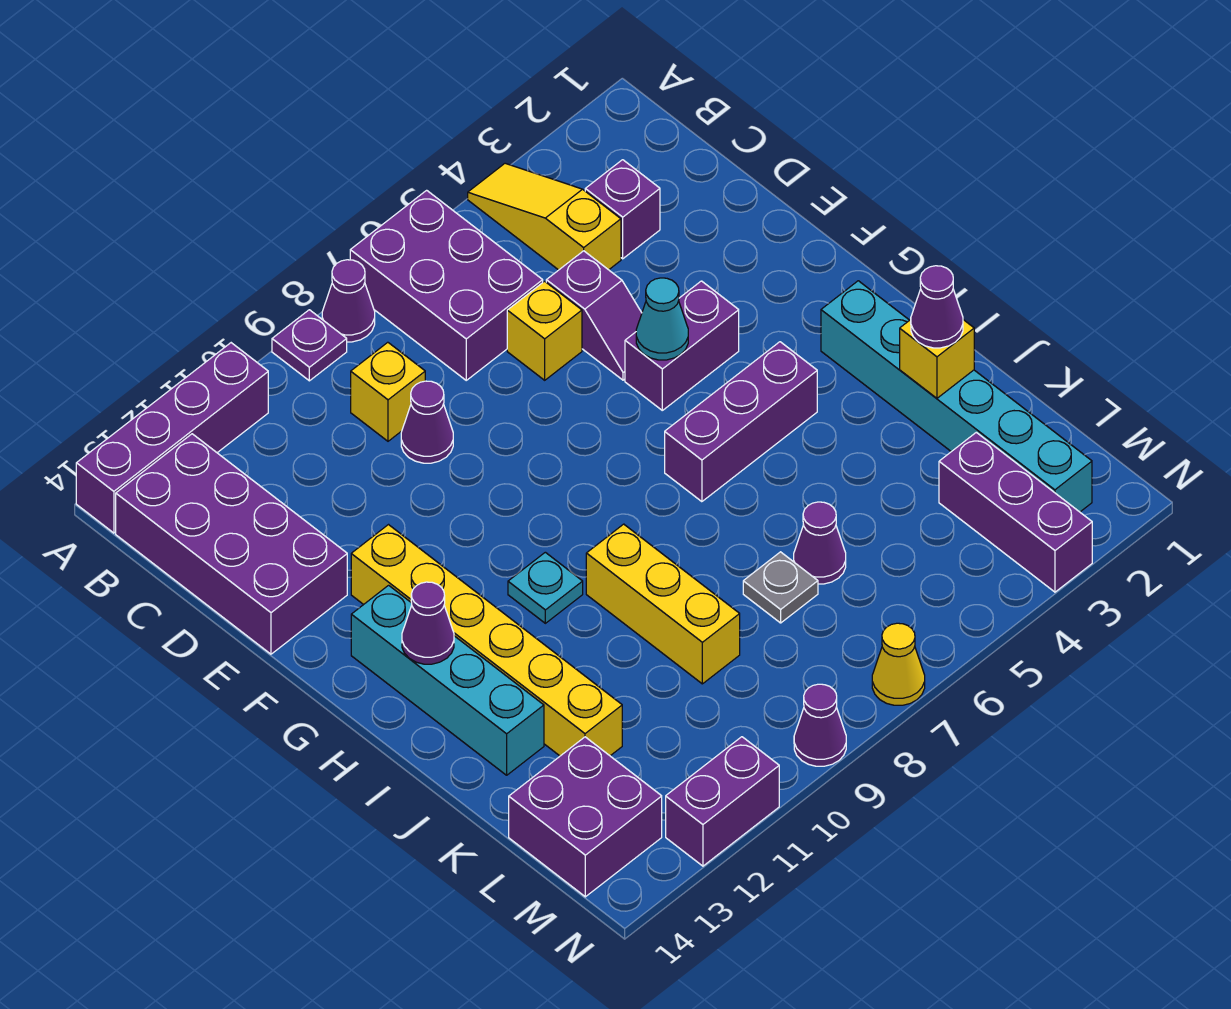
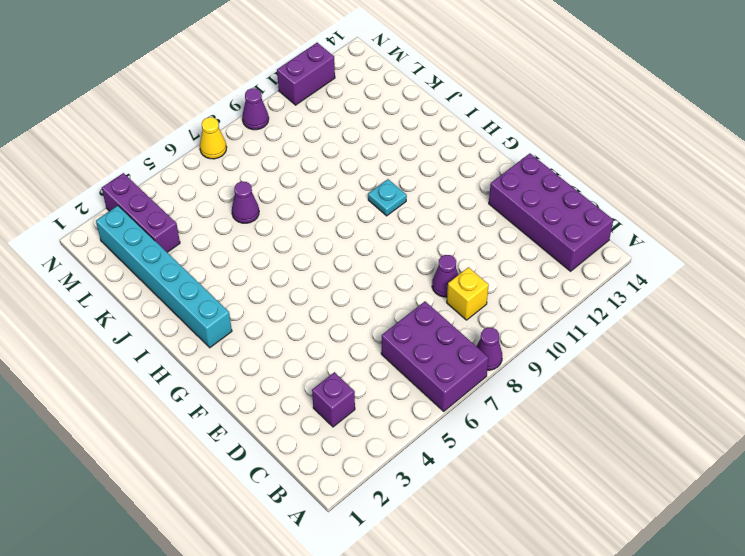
none -> yellow slope A4:C4 level 1 top C
none -> purple plate A9 level 1
none -> purple brick A11:A14 level 1

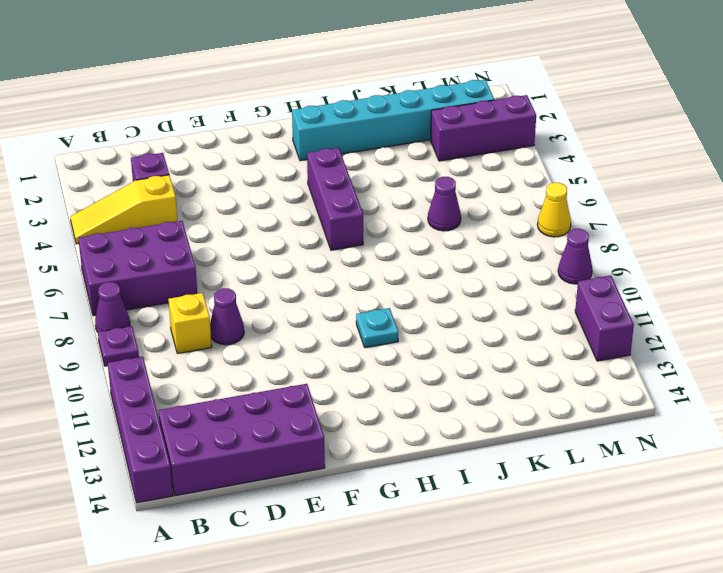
none -> purple slope D5:E5 level 1 top D
none -> yellow brick D6 level 1
none -> purple brick F4:F5 level 1

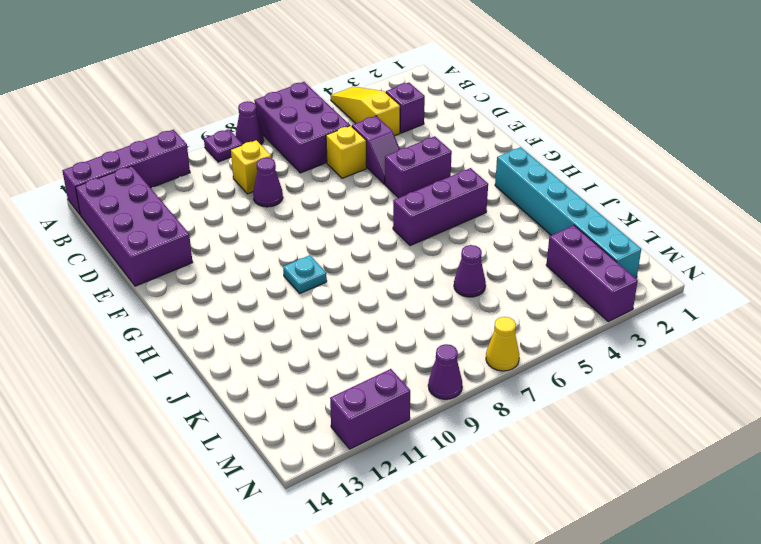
none -> yellow brick F12:K12 level 1
none -> cyan brick G13:J13 level 1
none -> yellow brick I9:K9 level 1

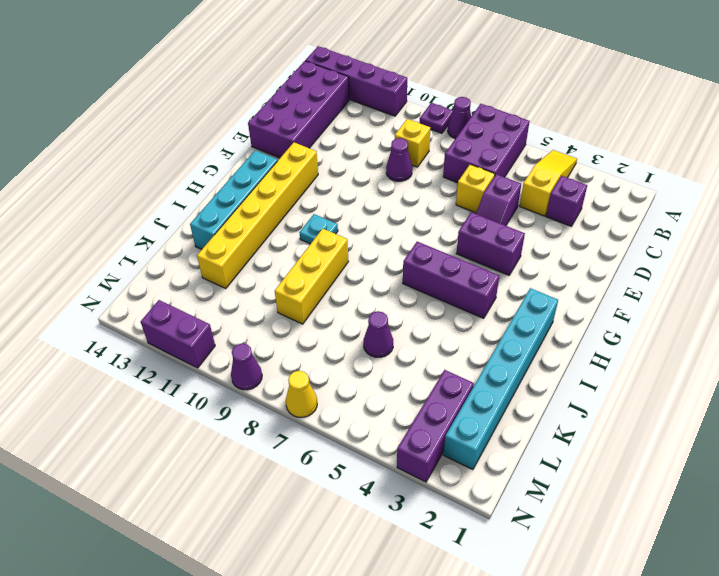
none -> grey plate K7 level 1
none -> purple brick L13:M14 level 1
none -> cyan cone F5 level 2

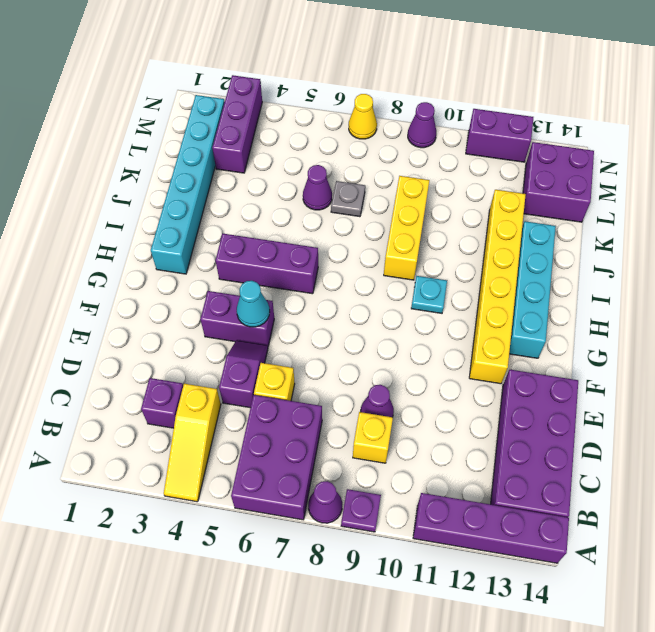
none -> purple cone H13 level 2
none -> yellow brick J2 level 2
none -> purple cone J2 level 3

